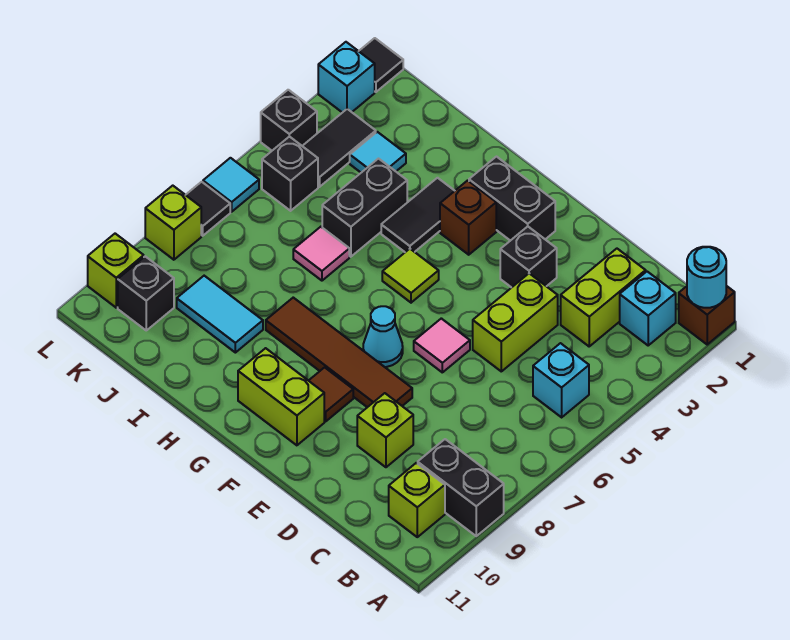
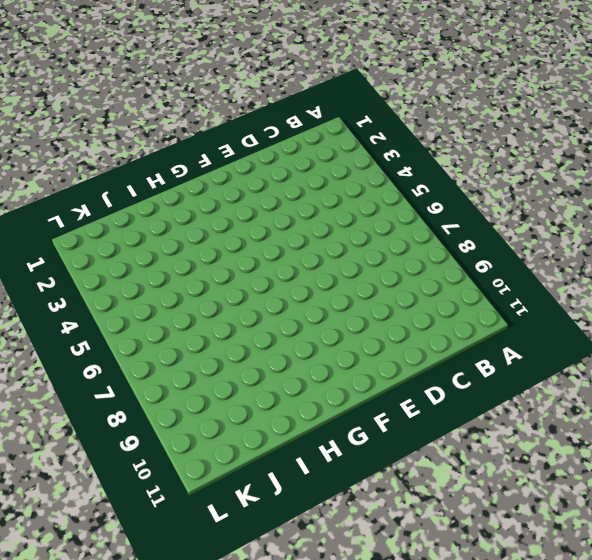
none -> brown brick A1 level 1
none -> black brick A9:B9 level 1
none -> cyan brick B2 level 1
none -> cyan brick B5 level 1

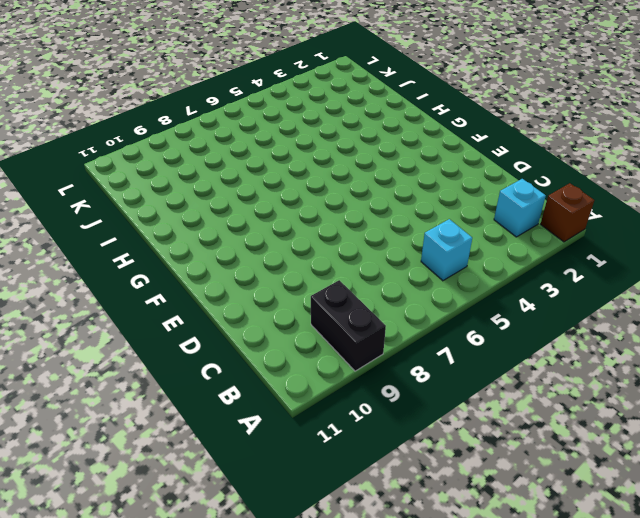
none -> lime brick B10 level 1
none -> lime brick C2:C3 level 1
none -> lime brick D4:D5 level 1
none -> lime brick D9 level 1

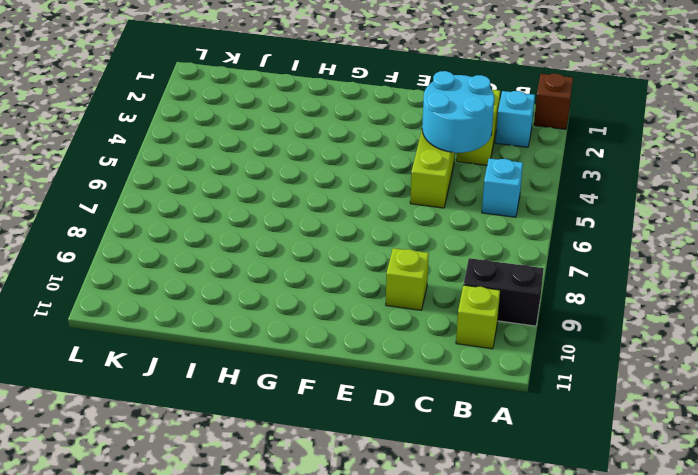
cyan round brick C3:D4 level 2 -> none
none -> black brick E3 level 1
none -> pink tile E6 level 1
none -> brown tile E8:H8 level 1
none -> black brick F2:G2 level 1

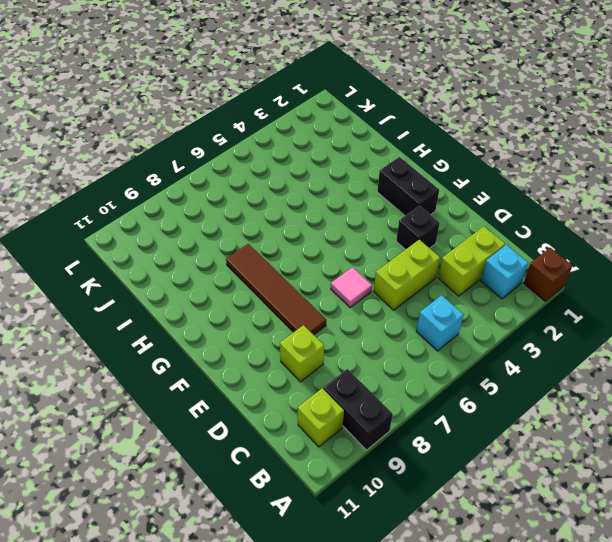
none -> cyan cone F7 level 1
none -> brown tile F9 level 1
none -> lime brick F10:G10 level 1
none -> brown brick G3 level 1

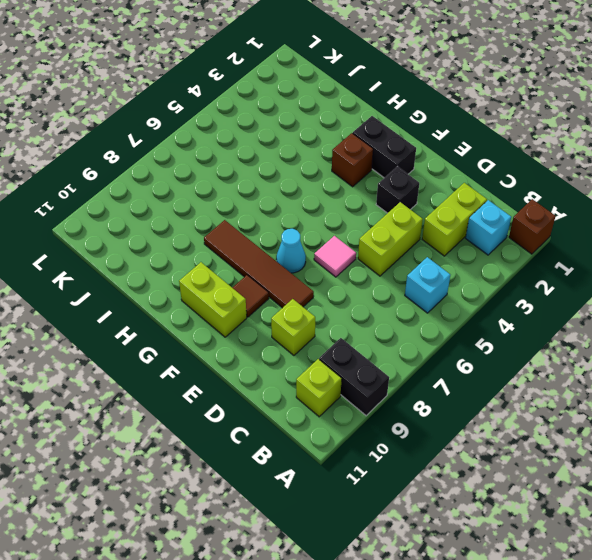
none -> lime tile G5 level 1
none -> black tile H3:H4 level 1
none -> black brick I4:I5 level 1
none -> pink tile I6 level 1

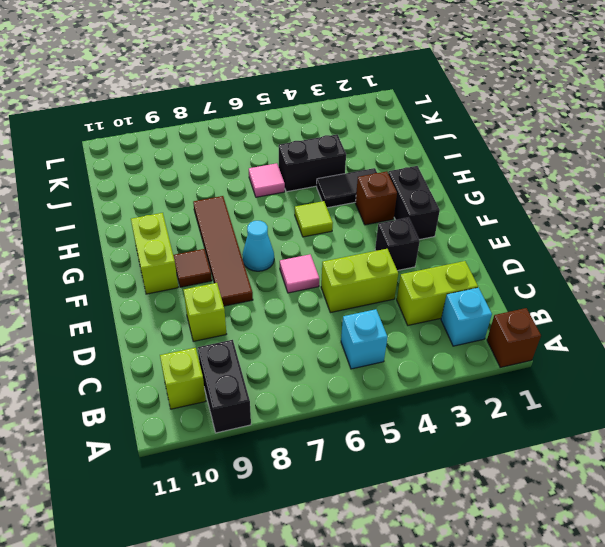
none -> cyan tile I9:J9 level 1
none -> cyan tile J3 level 1
none -> black tile K3:K4 level 1
none -> black brick K5 level 1

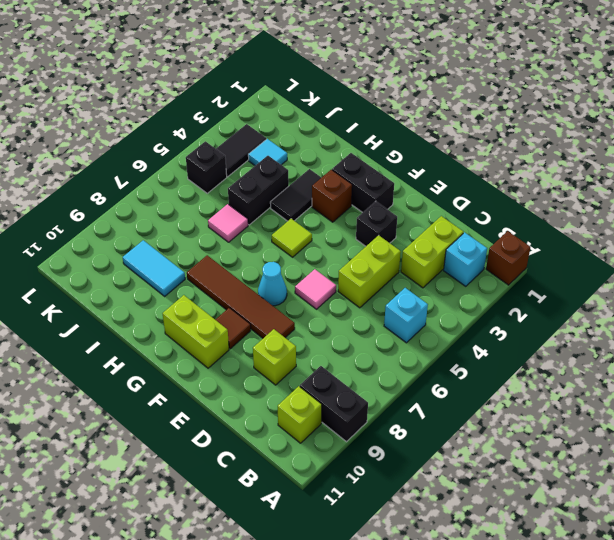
none -> black brick K10 level 1
none -> black tile L1 level 1
none -> cyan brick L2 level 1
none -> black brick L4 level 1

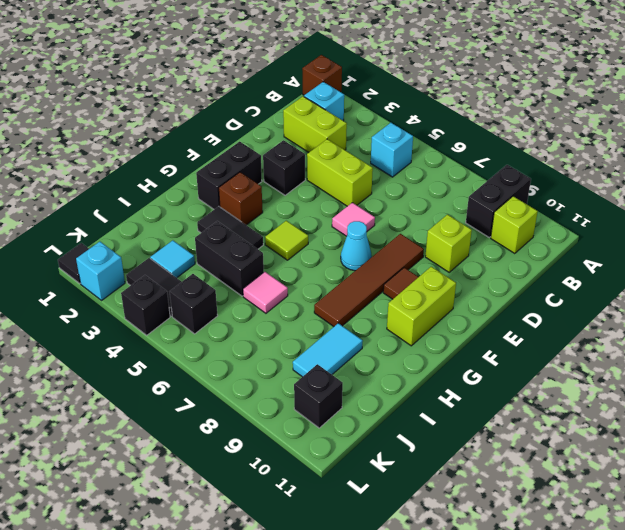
none -> cyan tile L6 level 1
none -> black tile L7 level 1
none -> lime brick L8 level 1
none -> lime brick L10 level 1

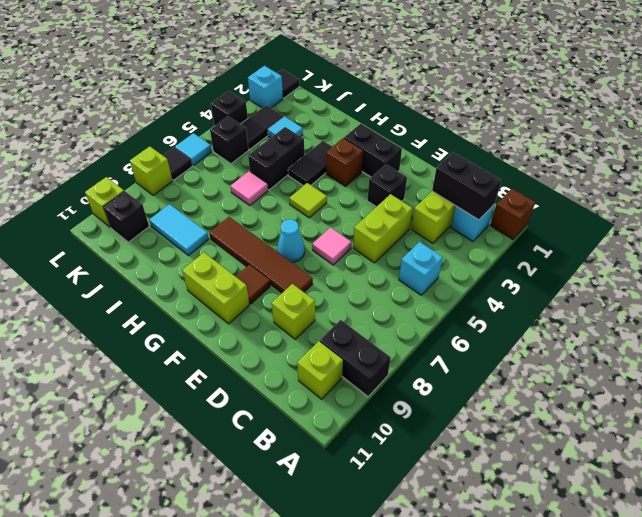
black brick B2:C2 level 2 -> none
none -> cyan round brick A1 level 2

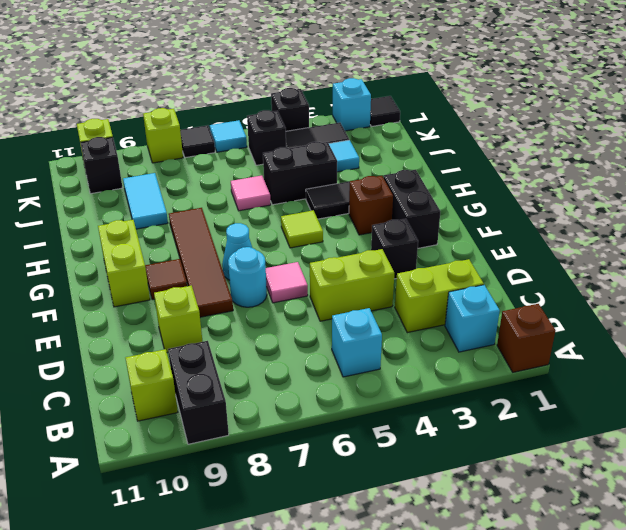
cyan round brick E7 level 1 -> cyan round brick A1 level 2

